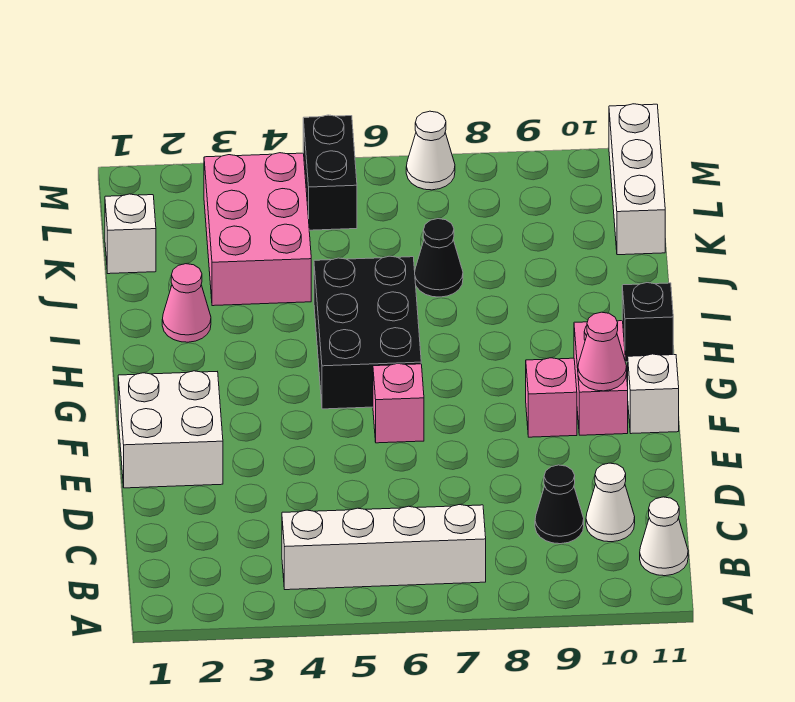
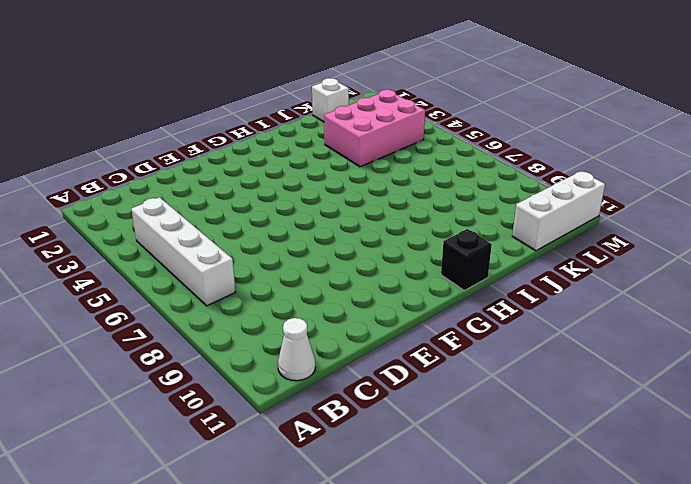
none -> black cone C9 level 1
none -> white cone C10 level 1
none -> white brick E1:F2 level 1

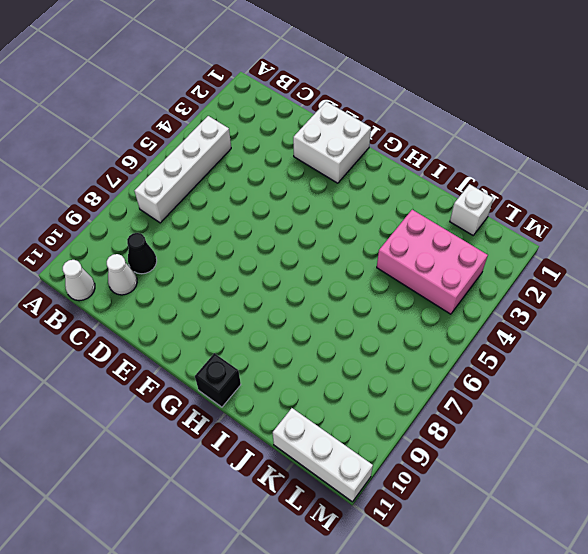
none -> pink brick F6 level 1
none -> pink brick F9 level 1
none -> pink brick F10:G10 level 1

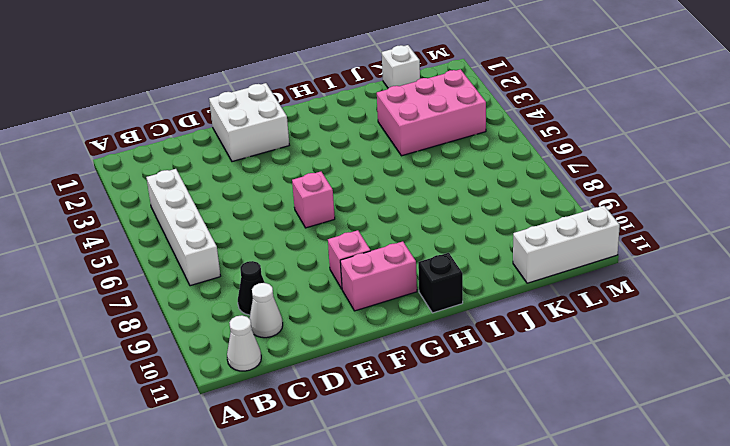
none -> white brick F11 level 1
none -> black brick G5:I6 level 1
none -> pink cone I2 level 1

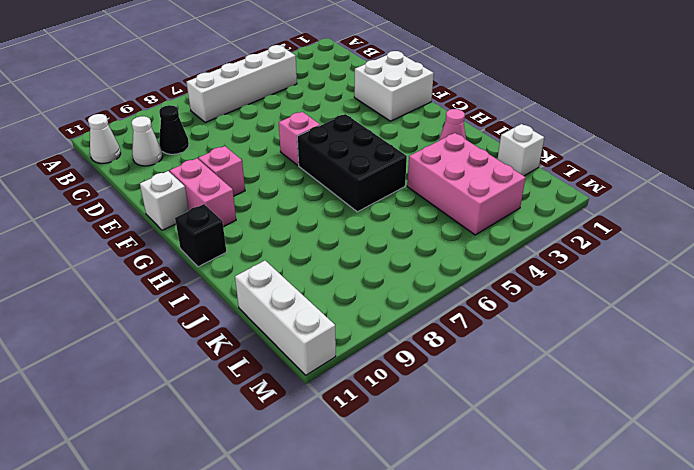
none -> black cone J7 level 1
none -> black brick L5:M5 level 1
none -> white cone M7 level 1

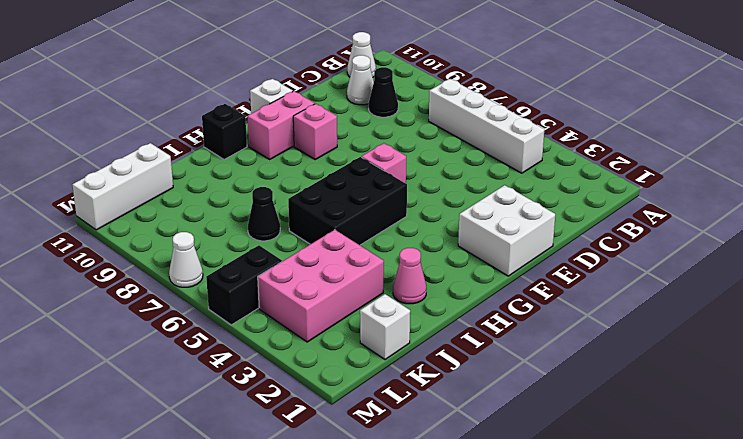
none -> pink cone F10 level 2

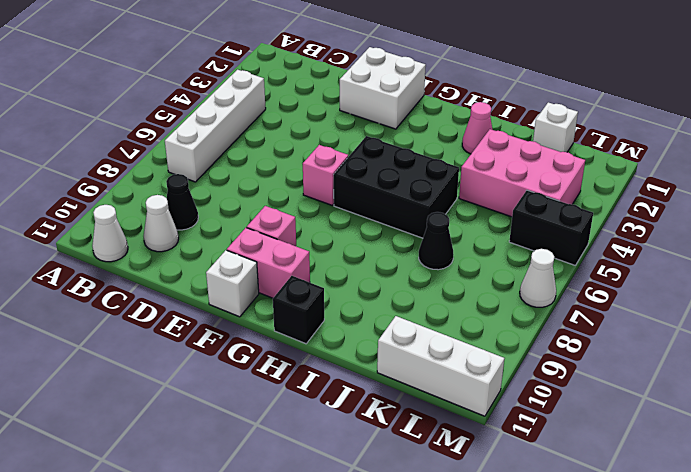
none -> pink cone F10 level 2

